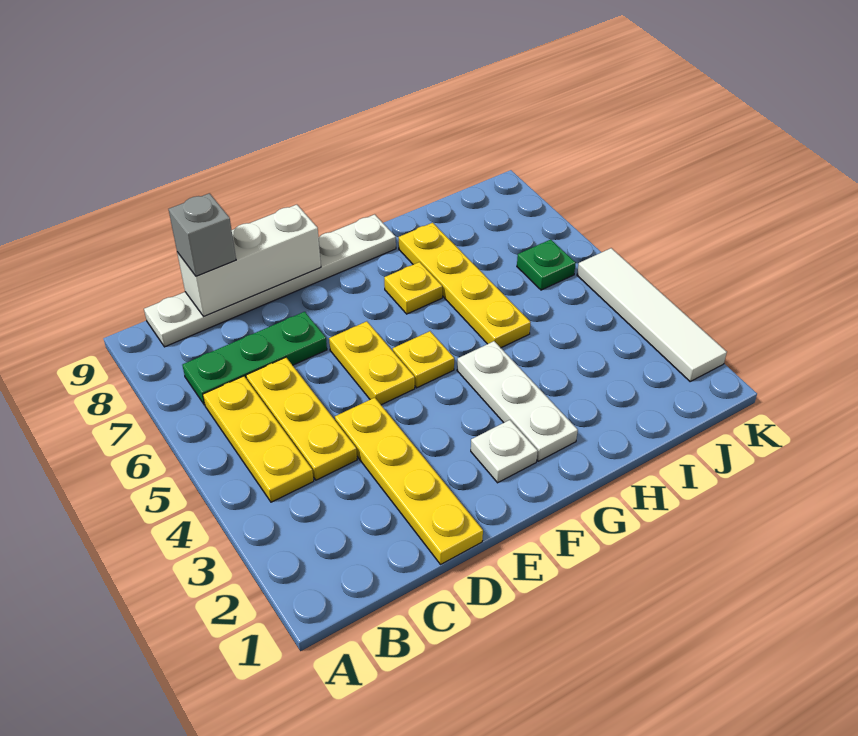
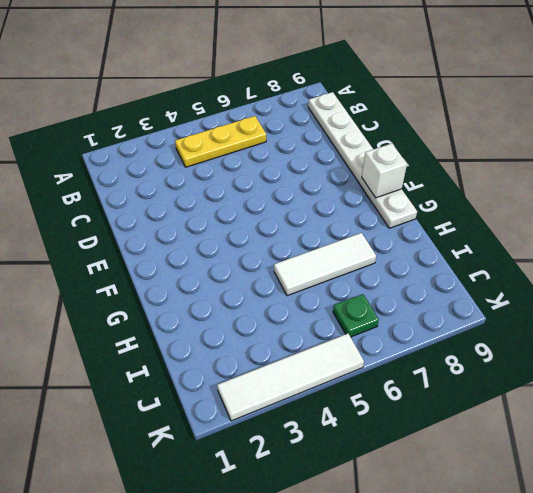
white brick F9 level 2 -> none
white tile H5:H7 level 1 -> yellow plate H5:H8 level 1
none -> green plate B7:D7 level 1
none -> yellow plate C4:C6 level 1
none -> yellow plate D1:D4 level 1

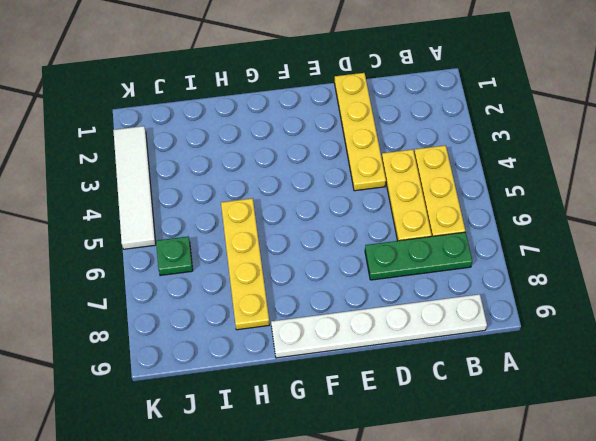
none -> yellow plate E5:E6 level 1
none -> white plate F2 level 1
none -> yellow plate F5 level 1

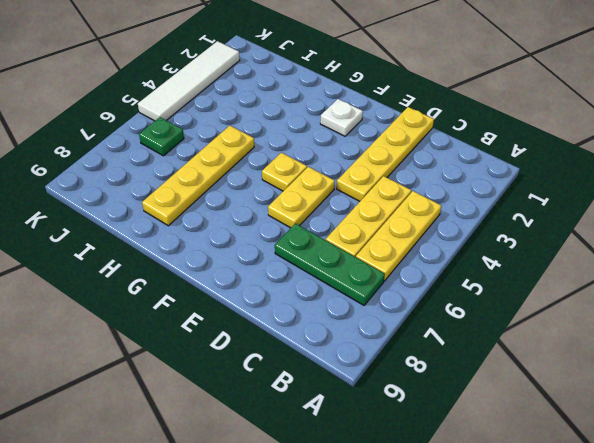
none -> white plate B9:G9 level 1
none -> white plate G2:G4 level 1
none -> yellow plate G7 level 1

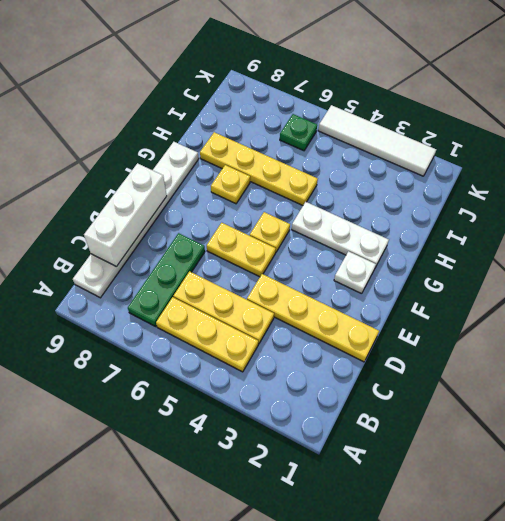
none -> grey brick C9 level 3

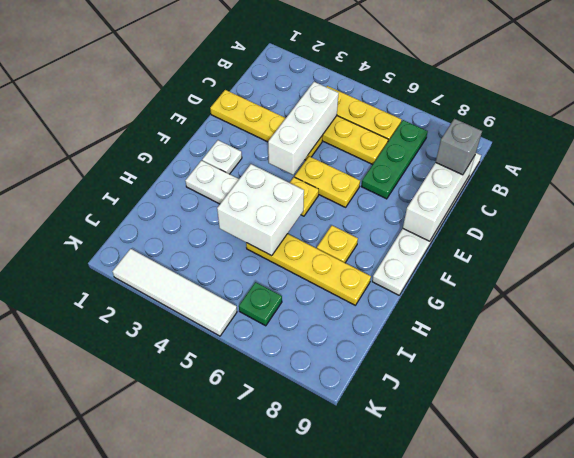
white brick C4:E4 level 2 -> none
white brick G4:H5 level 2 -> none

